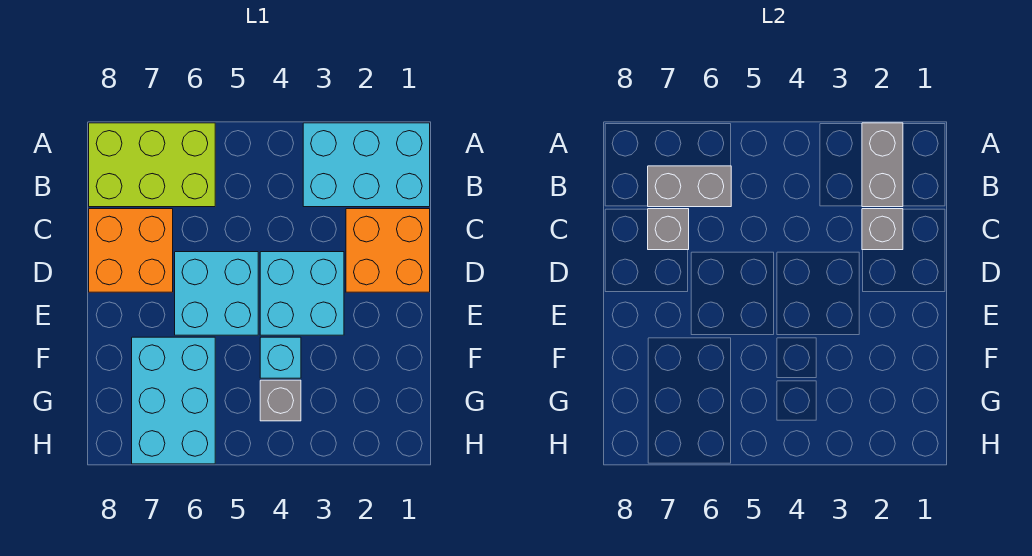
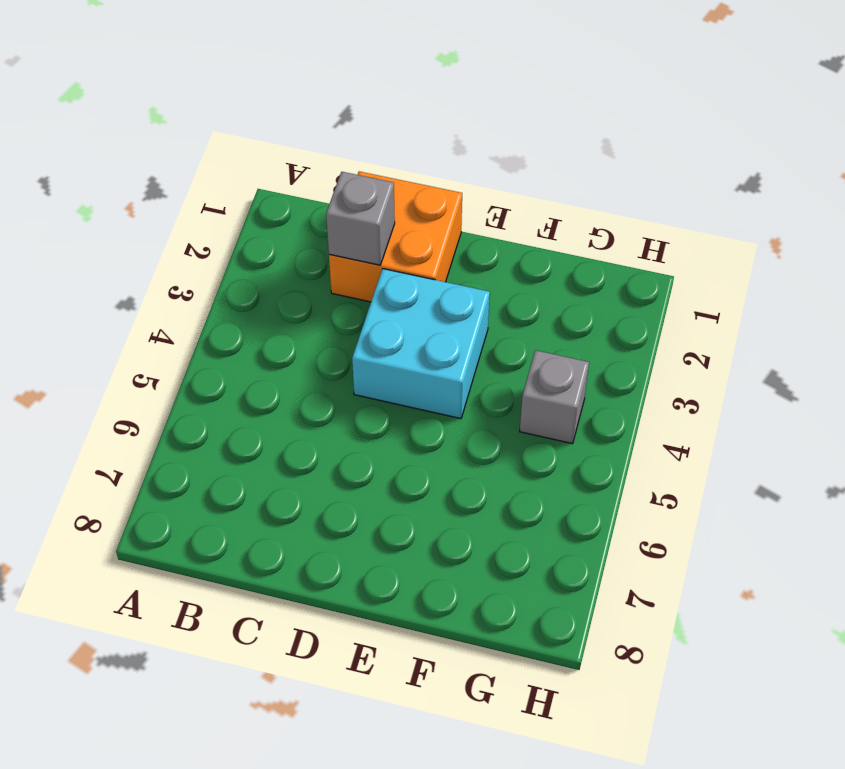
none -> cyan brick A1:B3 level 1
none -> lime brick A6:B8 level 1
none -> orange brick C7:D8 level 1

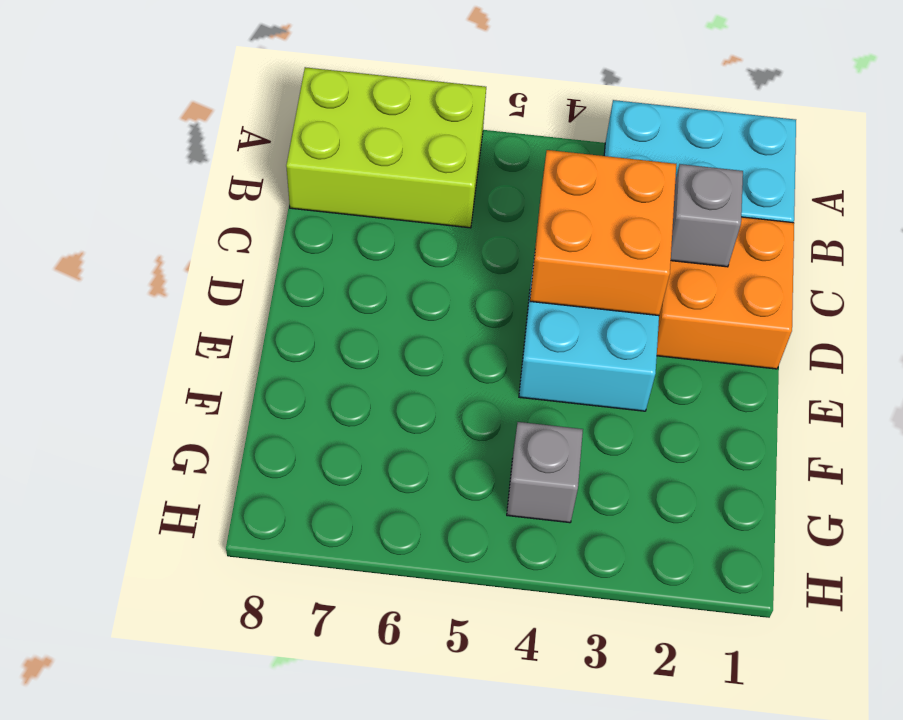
orange brick C3:D4 level 2 -> orange brick C7:D8 level 1
none -> cyan brick D5:E6 level 1
none -> cyan brick F4 level 1
none -> cyan brick F6:H7 level 1

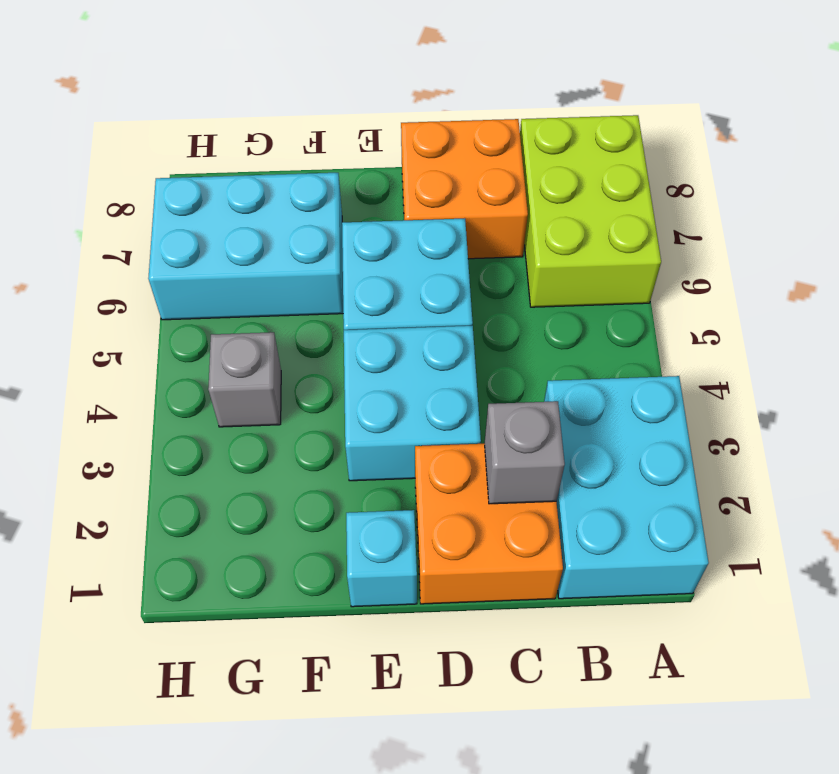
cyan brick E1 level 1 -> cyan brick F4 level 1
none -> grey brick A2:B2 level 2
none -> grey brick B6:B7 level 2
none -> grey brick C7 level 2

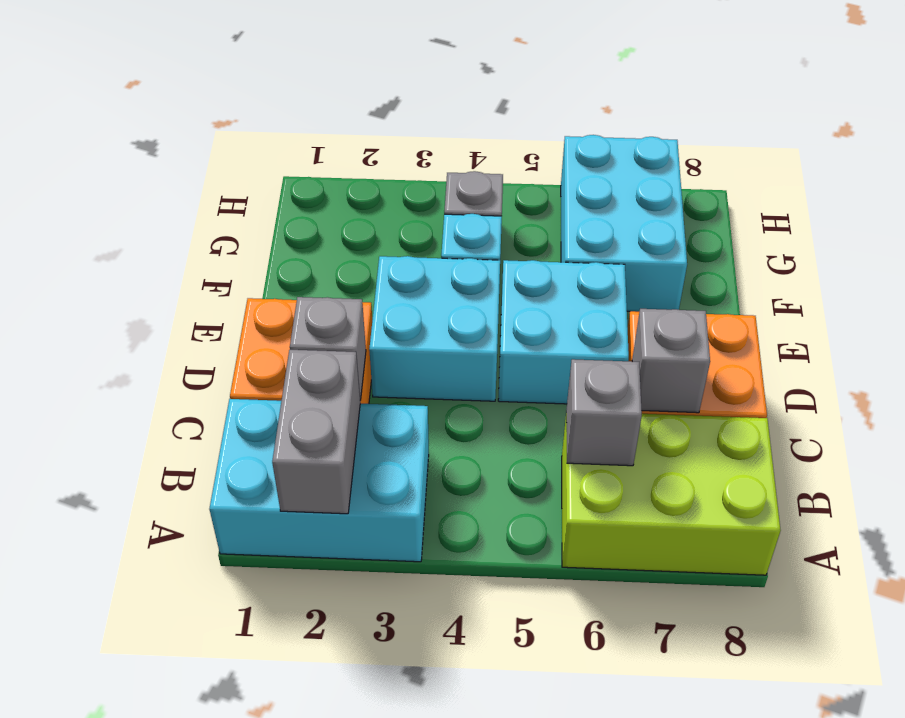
grey brick B6 level 2 -> grey brick B6:B7 level 2

